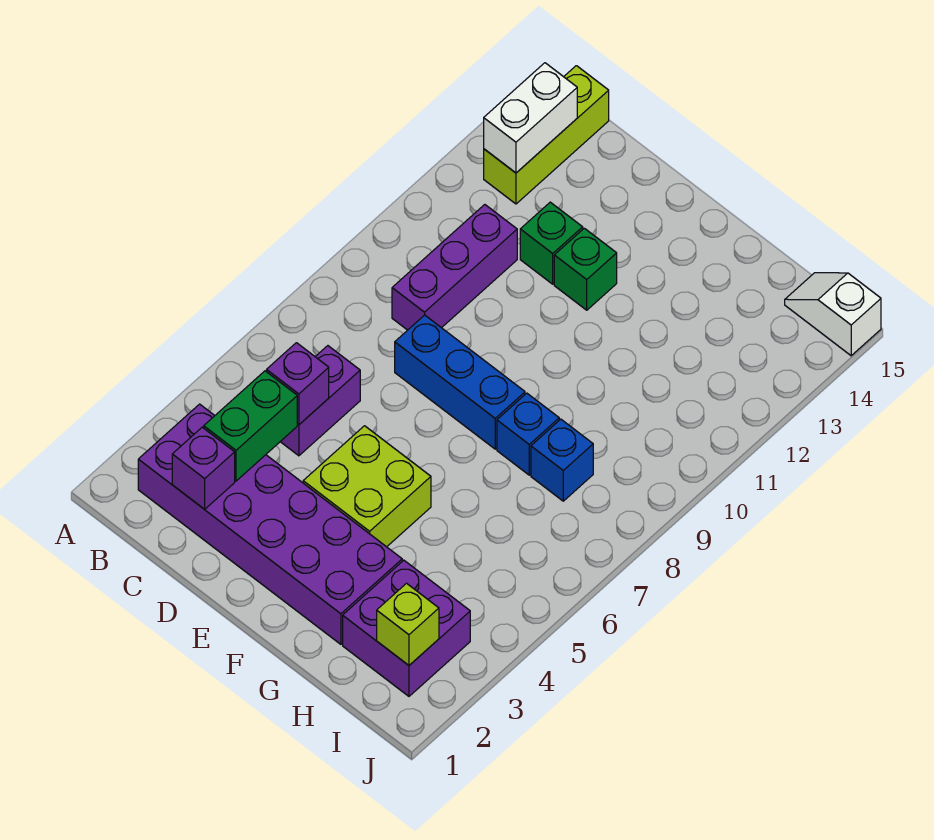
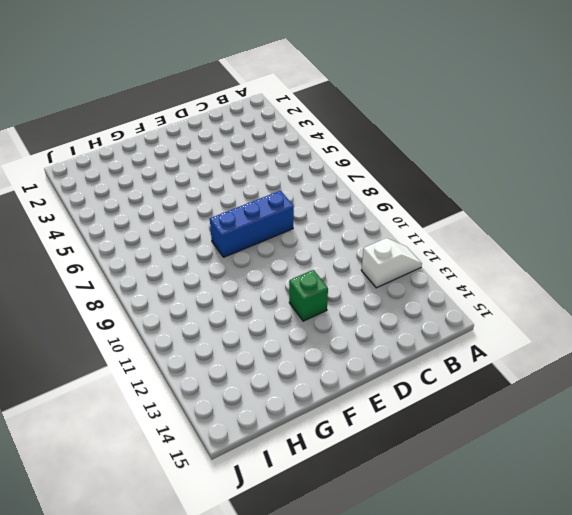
white slope A12:B12 level 1 top B -> white slope I15:J15 level 1 top J
none -> purple brick B2:G3 level 1
none -> lime brick B13:B15 level 1
none -> purple brick C5:C6 level 1

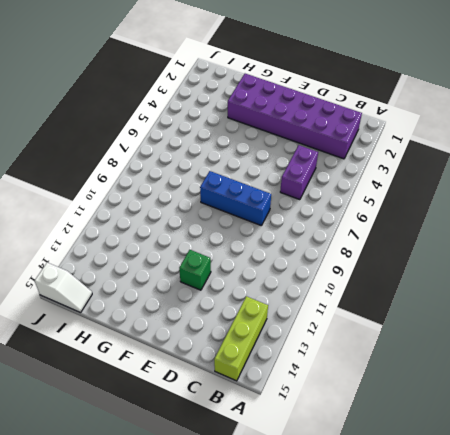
none -> purple brick C9:C11 level 1
none -> green brick D12 level 1
none -> lime brick E4:F5 level 1

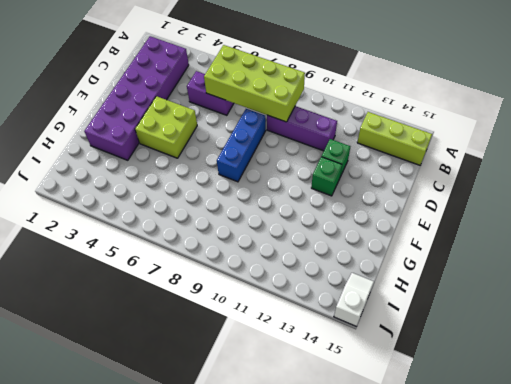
lime brick B6:C9 level 2 -> none
none -> blue brick G8 level 1
none -> purple brick H2:I3 level 1
none -> blue brick H8 level 1

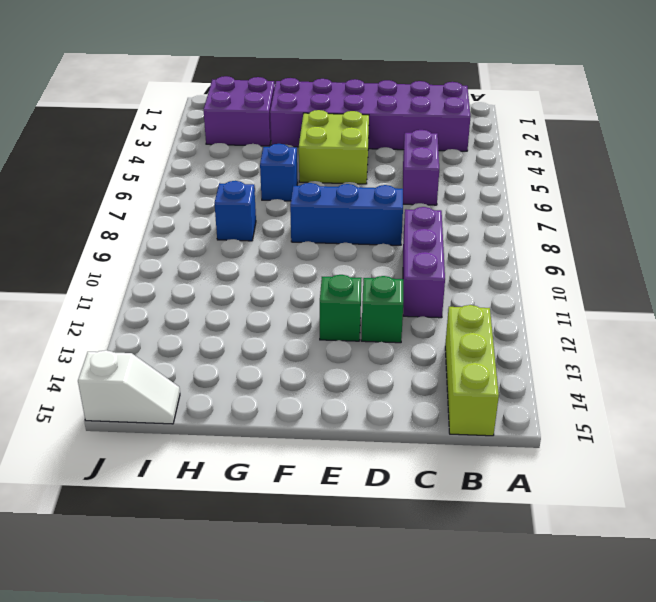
blue brick G6 level 1 -> blue brick G8 level 1
none -> white brick B13:B14 level 2
none -> purple brick C2 level 2
none -> green brick C3:C4 level 2

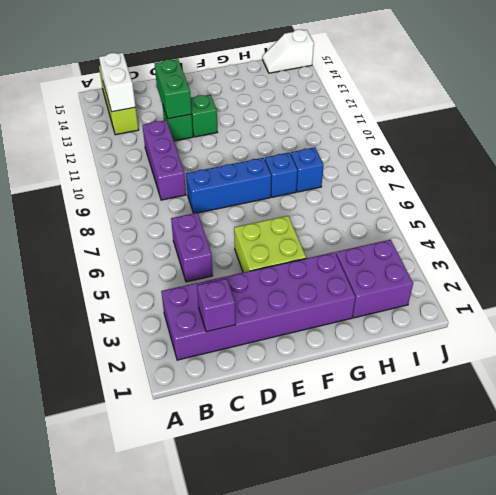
green brick D12:D13 level 2 -> green brick C3:C4 level 2
none -> purple brick C5 level 2
none -> lime brick I2 level 2

